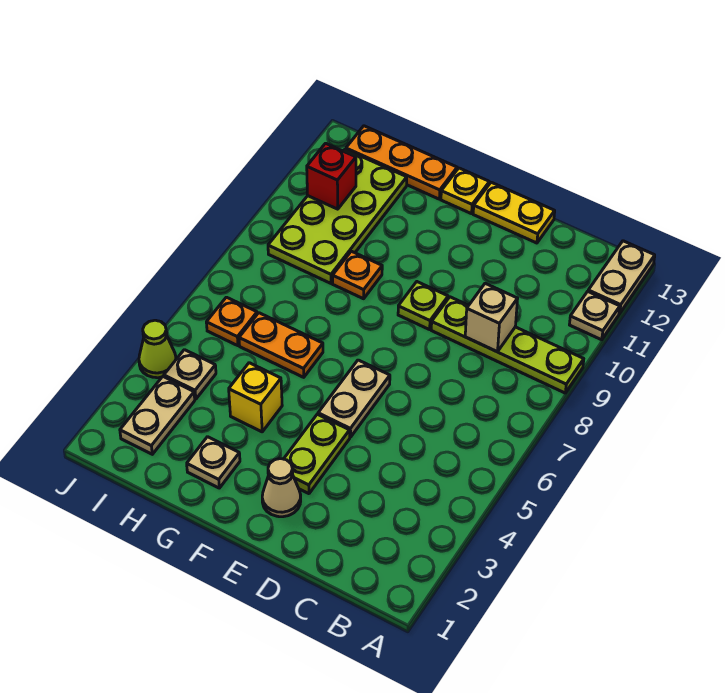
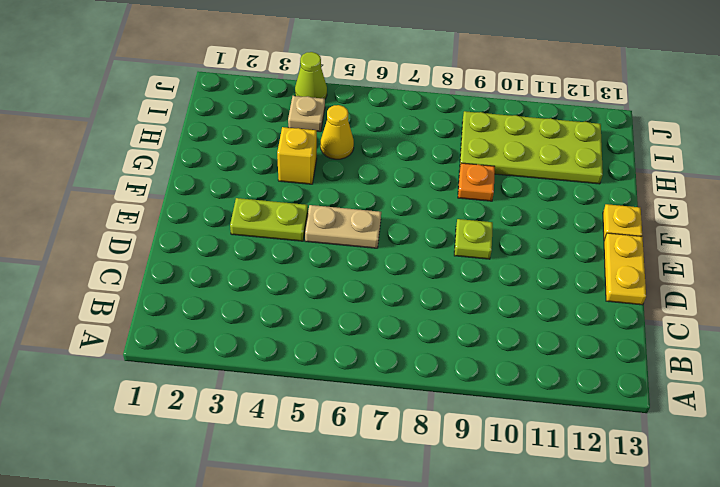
yellow cone H5 level 1 -> none
none -> lime plate A9:D9 level 1
none -> tan plate A11 level 1
none -> tan plate A12:A13 level 1

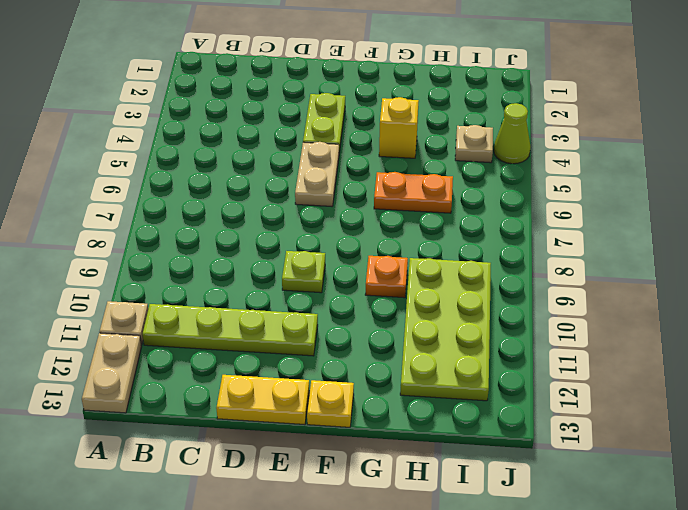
lime plate B11:E11 level 1 -> lime plate A9:D9 level 1
none -> tan cone E2 level 1
none -> tan plate G2 level 1
none -> orange plate G13:I13 level 1

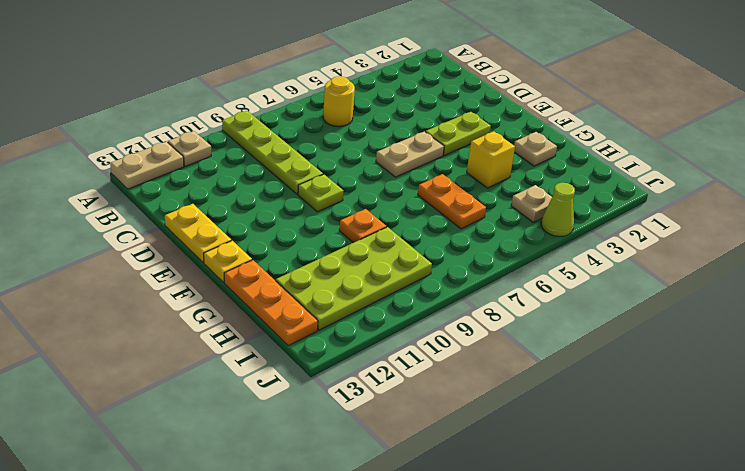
yellow round brick B6 level 1 -> none
none -> tan cone E2 level 1
none -> tan plate I2:I3 level 1
none -> orange plate I6 level 1

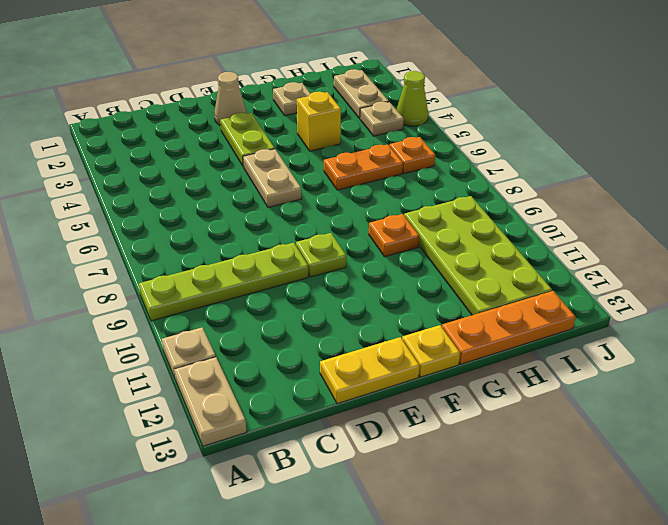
none -> tan brick C9 level 2
none -> red brick I11 level 2

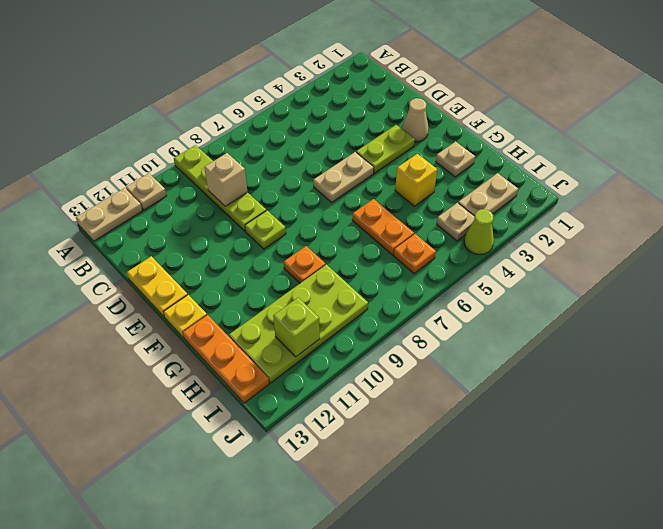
lime brick I11 level 2 -> red brick I11 level 2

